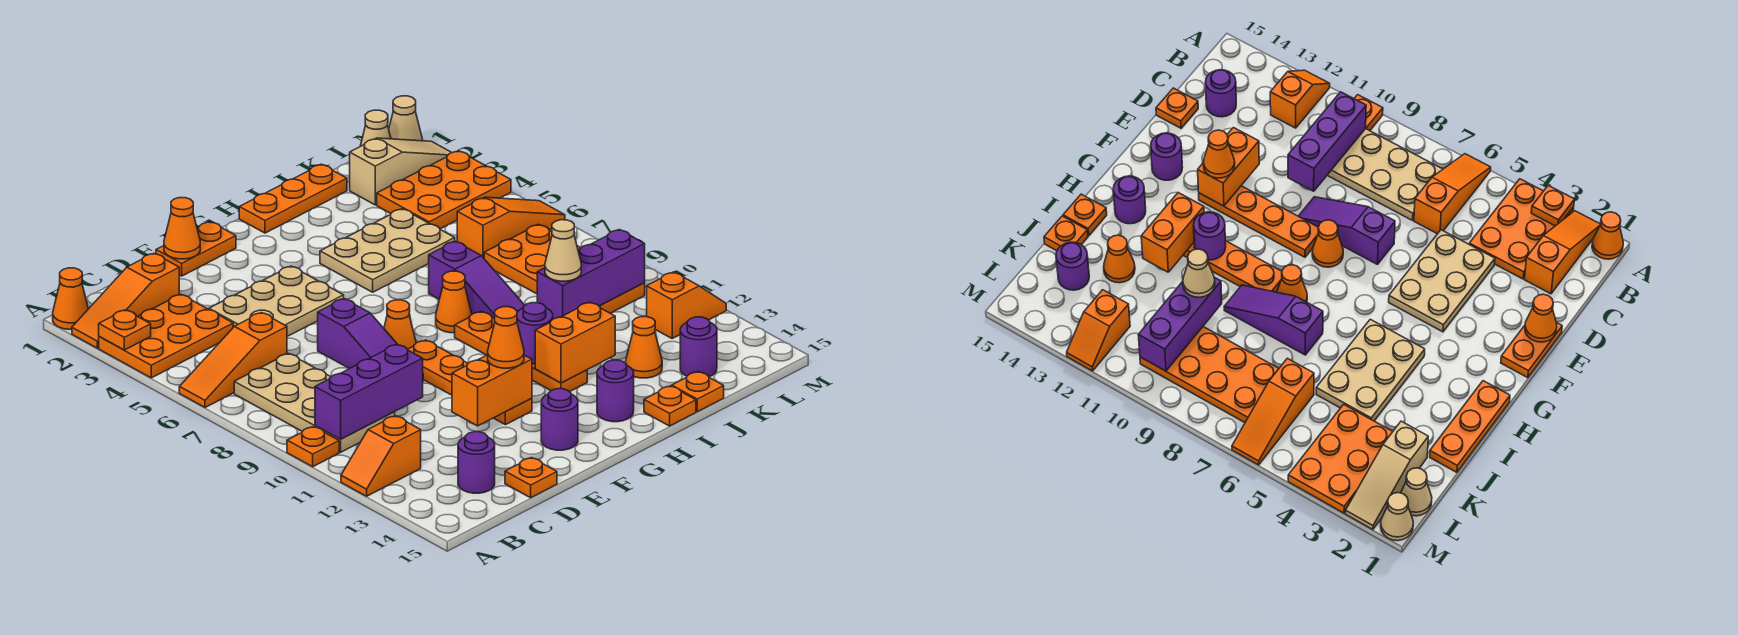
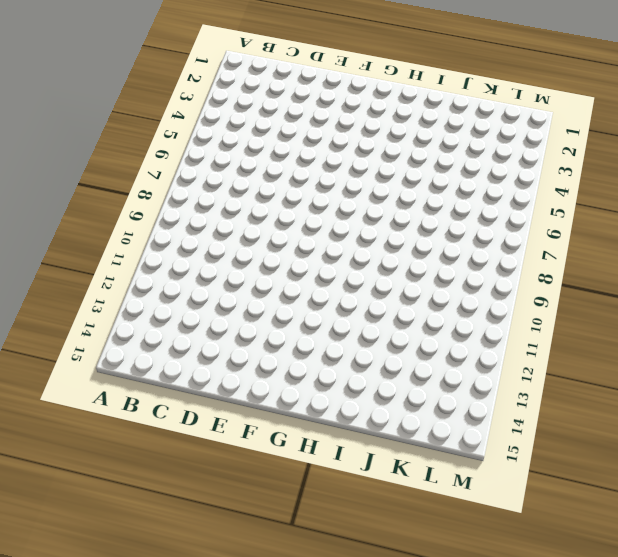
none -> orange cone A1 level 1
none -> orange slope A2:C2 level 1 top C
none -> orange plate A3:C4 level 1
none -> orange slope A6:C6 level 1 top C

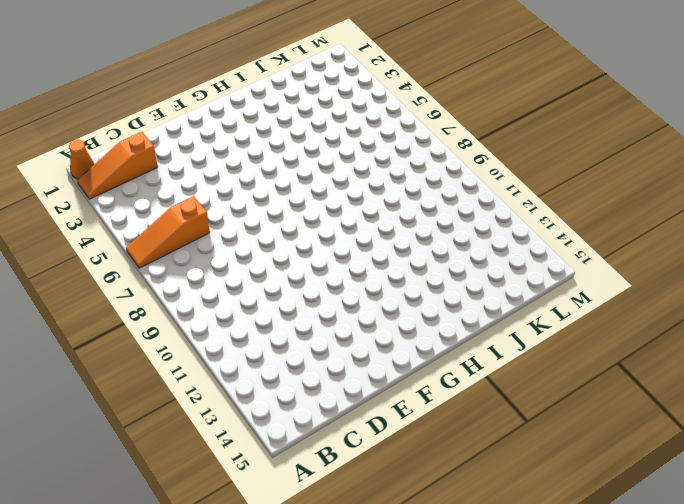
none -> orange plate A3:C4 level 1
none -> orange plate A10 level 1
none -> orange slope A12:B12 level 1 top B
none -> tan plate B7:C10 level 1

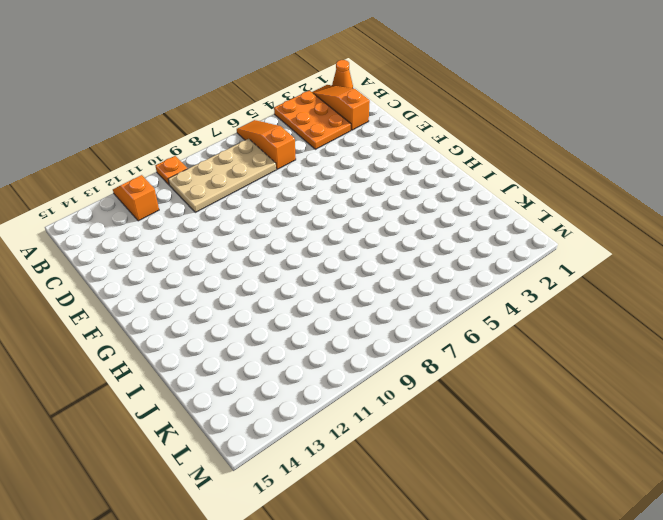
none -> purple round brick C14 level 1
none -> tan plate D4:F5 level 1
none -> orange plate D15 level 1
none -> orange plate E1:F1 level 1

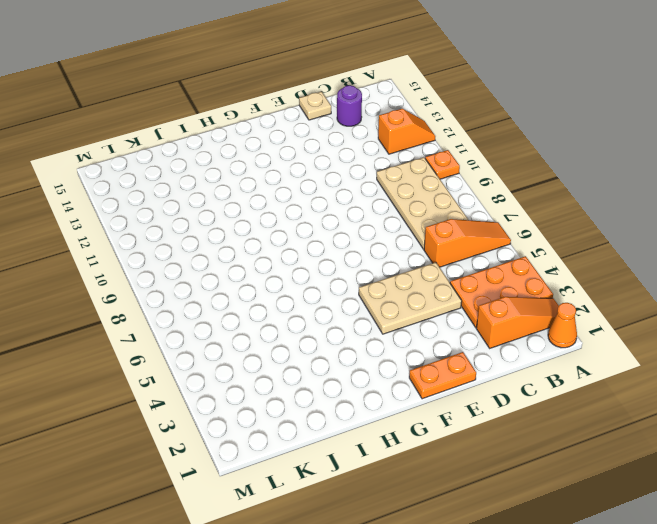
tan plate D15 level 1 -> orange plate D15 level 1
none -> purple slope E7:E9 level 1 top 7
none -> orange cone F8 level 1
none -> orange plate F9:F12 level 1
none -> purple round brick F14 level 1

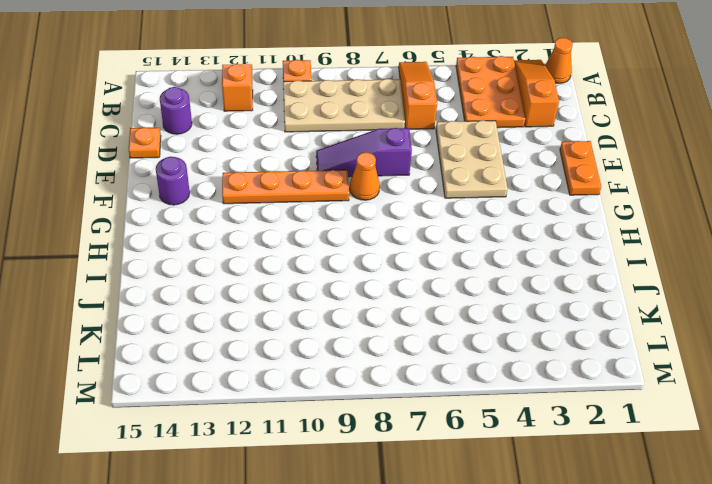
none -> orange plate H1:J1 level 1
none -> tan plate H4:J5 level 1
none -> orange cone H8 level 1
none -> orange plate H9:H12 level 1

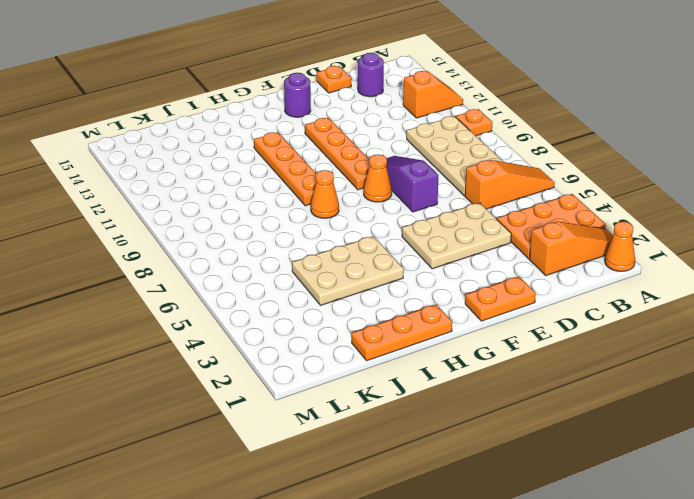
none -> purple round brick H14 level 1
none -> purple slope I7:I9 level 1 top 7
none -> orange plate I15 level 1
none -> orange cone J13 level 1

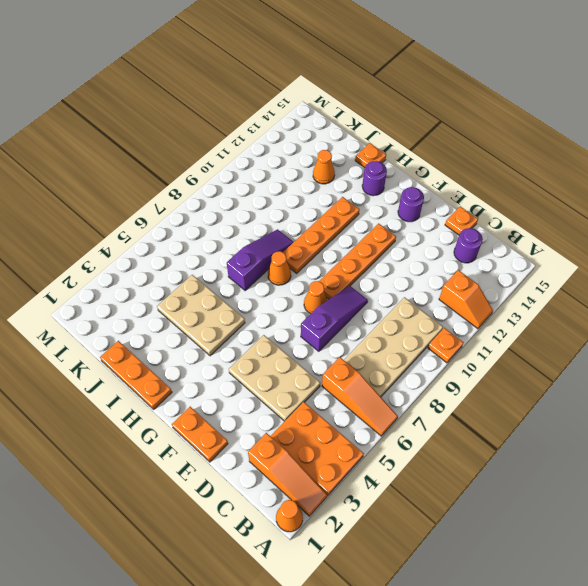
none -> orange plate J15 level 1
none -> tan slope K2:M2 level 1 top K
none -> orange plate K3:M4 level 1
none -> orange slope K6:M6 level 1 top K

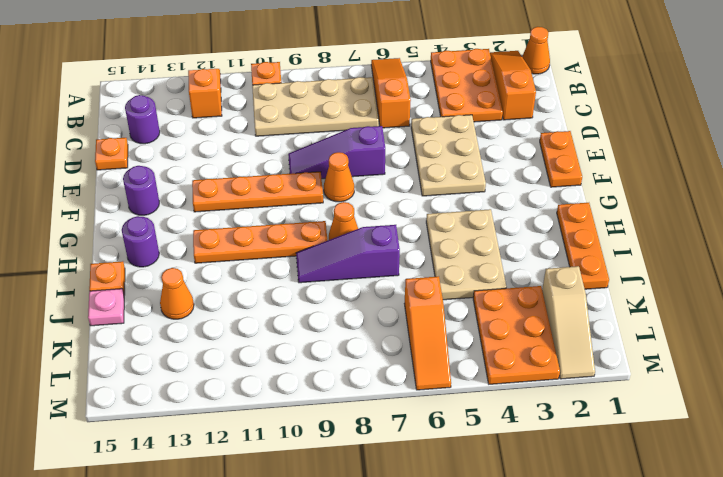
pink plate J15 level 1 -> orange plate J15 level 1
none -> orange plate K7:L10 level 1
none -> purple round brick K14 level 1
none -> tan cone L1 level 1
none -> orange slope L12:M12 level 1 top L

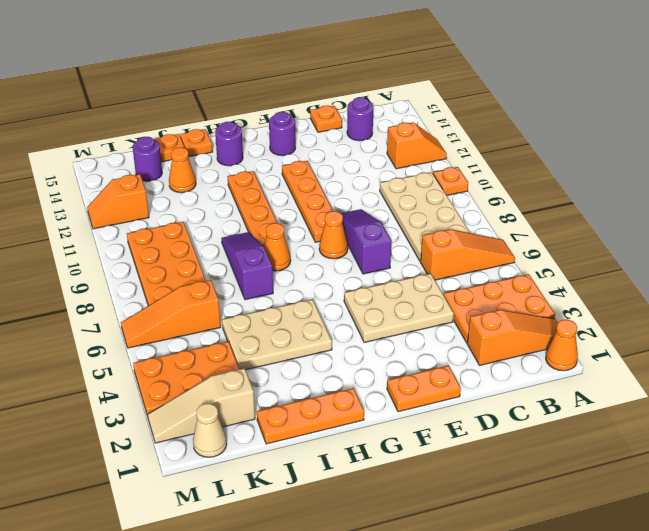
none -> tan cone M1 level 1
none -> orange plate A3 level 2
none -> purple brick B10:D10 level 2
none -> orange cone E1 level 2

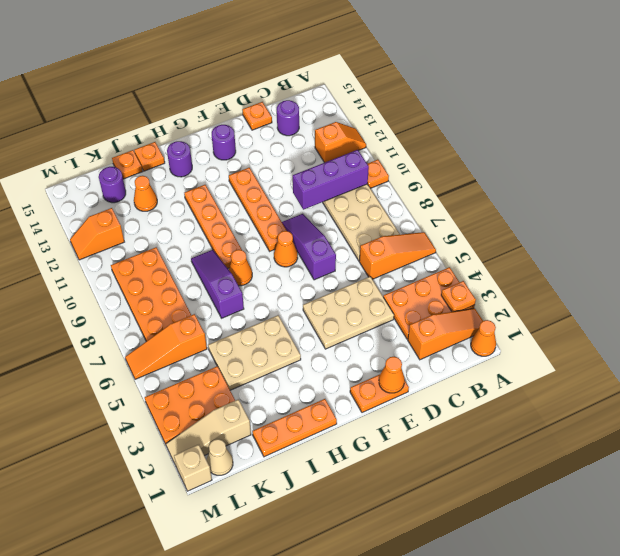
tan brick M1 level 1 -> tan cone M1 level 1
none -> orange brick E12:F12 level 2
none -> purple round brick H11 level 2
none -> orange brick H12:I12 level 2
none -> purple brick J10:L10 level 2

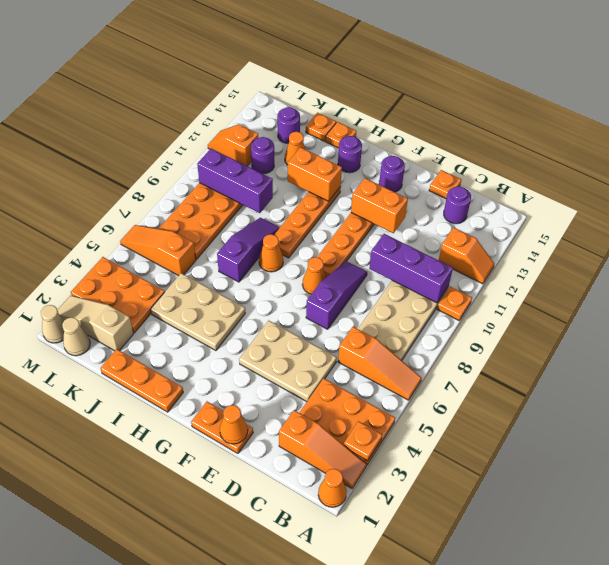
purple round brick K12 level 1 -> purple round brick H11 level 2
none -> orange cone F12 level 3
none -> tan cone J10 level 3

